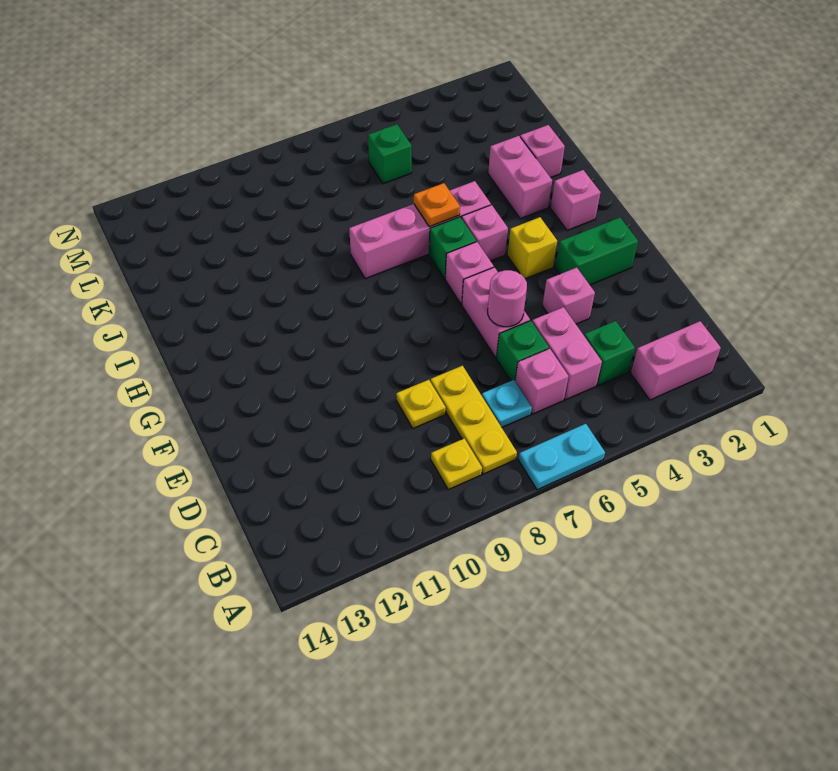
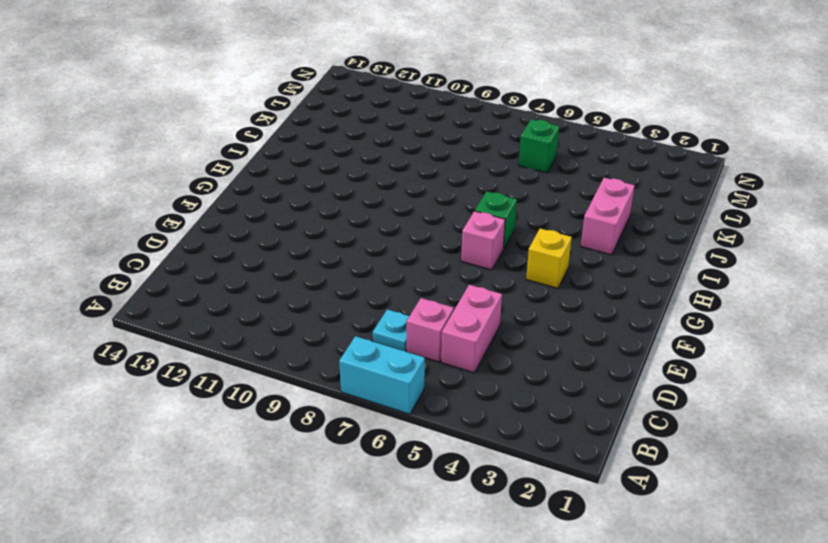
cyan brick A6:A7 level 1 -> cyan plate A6:A7 level 1
none -> pink brick B2:B3 level 1
none -> yellow plate B8:D8 level 1
none -> yellow plate B9 level 1

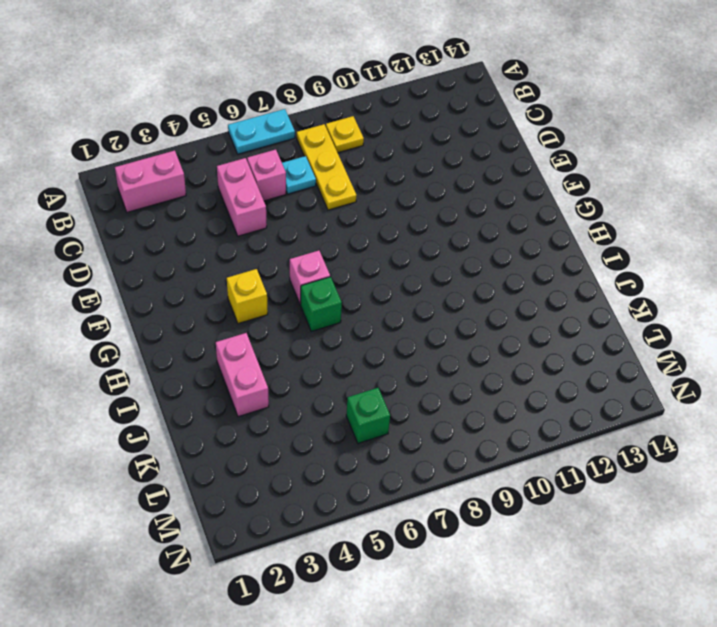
none -> green brick C4 level 1
none -> green brick D6 level 1
none -> yellow plate D9 level 1

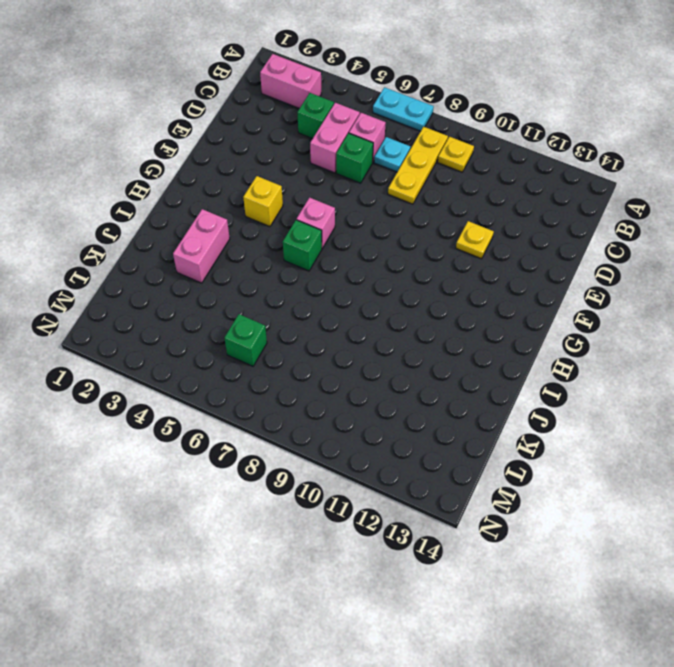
yellow plate E11 level 1 -> yellow plate D9 level 1
none -> pink brick E4 level 1
none -> pink brick E6:F6 level 1
none -> green brick F2:F3 level 1

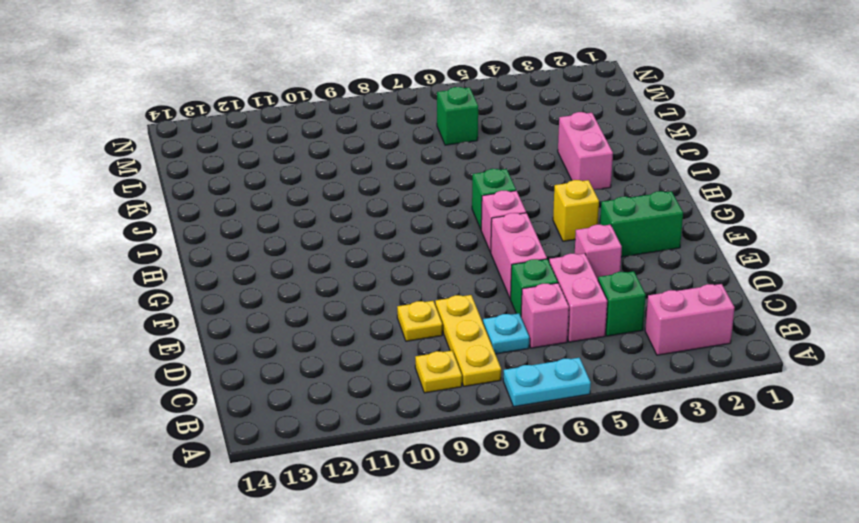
none -> pink brick H2 level 1
none -> pink brick H5 level 1
none -> pink brick I5:I8 level 1

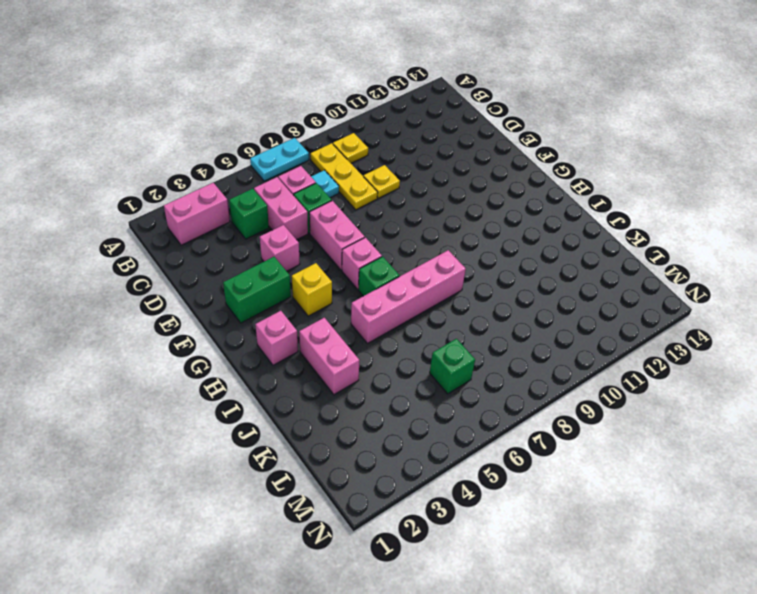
none -> pink brick H5 level 1
none -> pink brick J2 level 1
none -> pink round brick E6 level 2

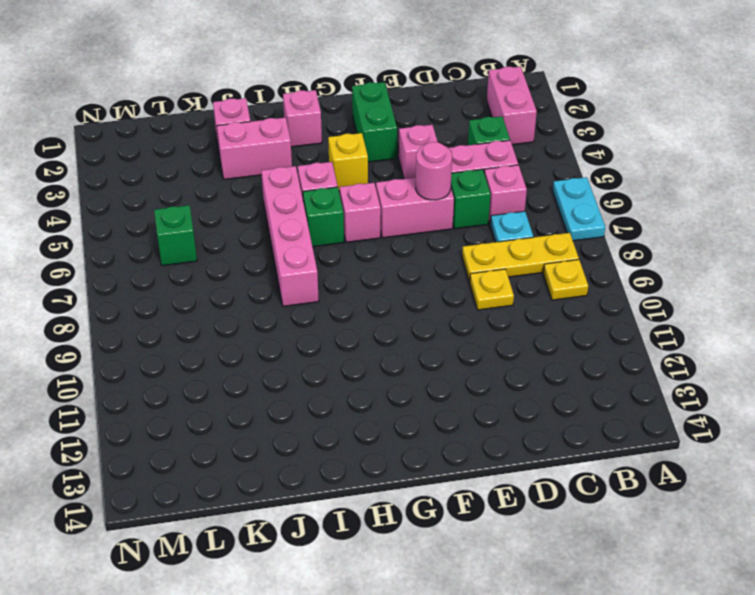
none -> orange plate I6 level 2

